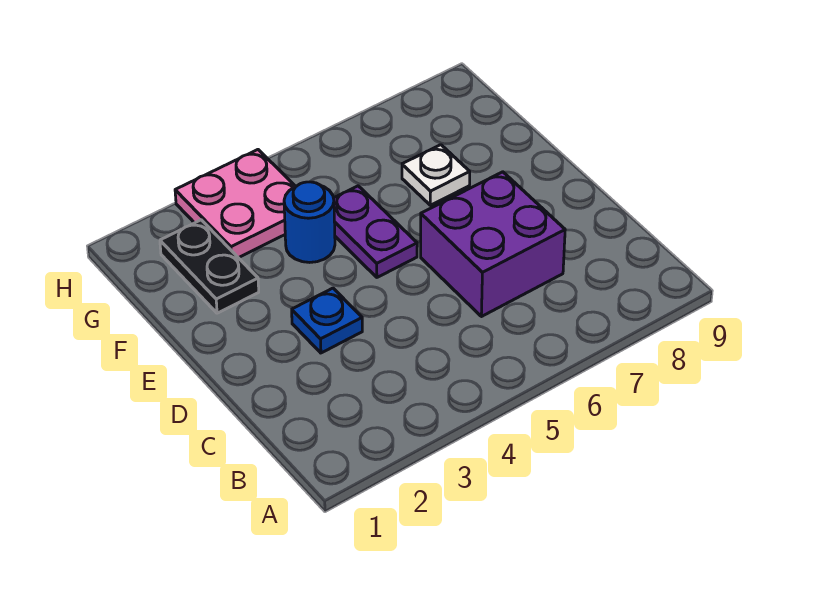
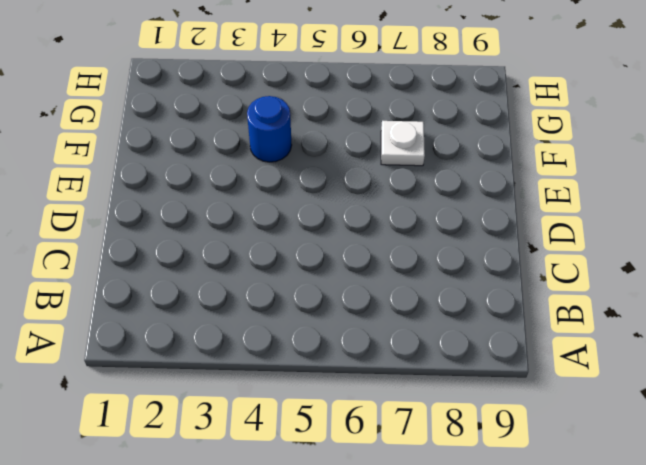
none -> purple brick C6:D7 level 1
none -> blue plate D3 level 1

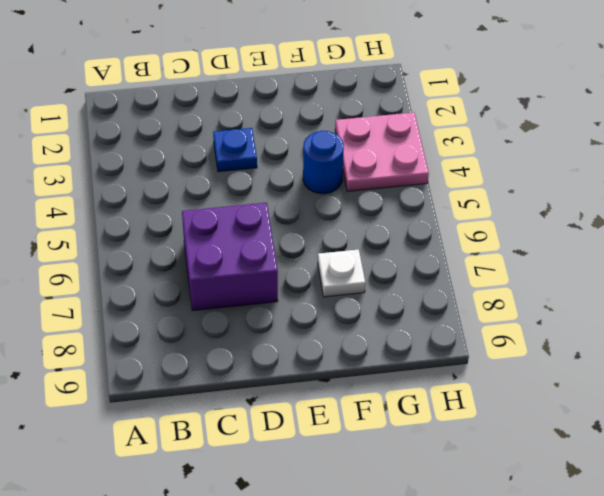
none -> purple plate E5:F5 level 1
none -> black plate F2:G2 level 1

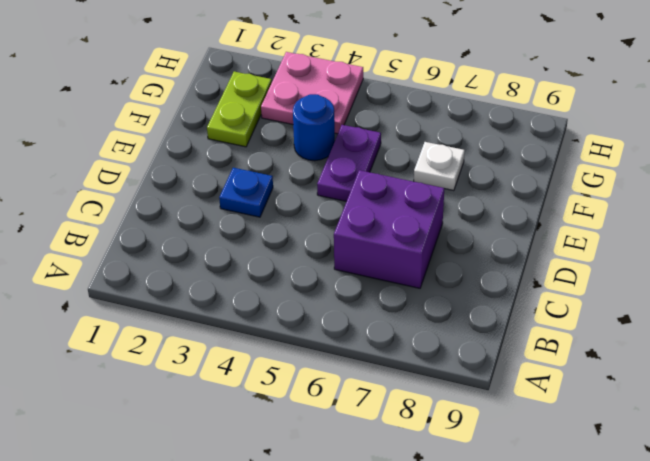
lime plate F2:G2 level 1 -> black plate F2:G2 level 1

